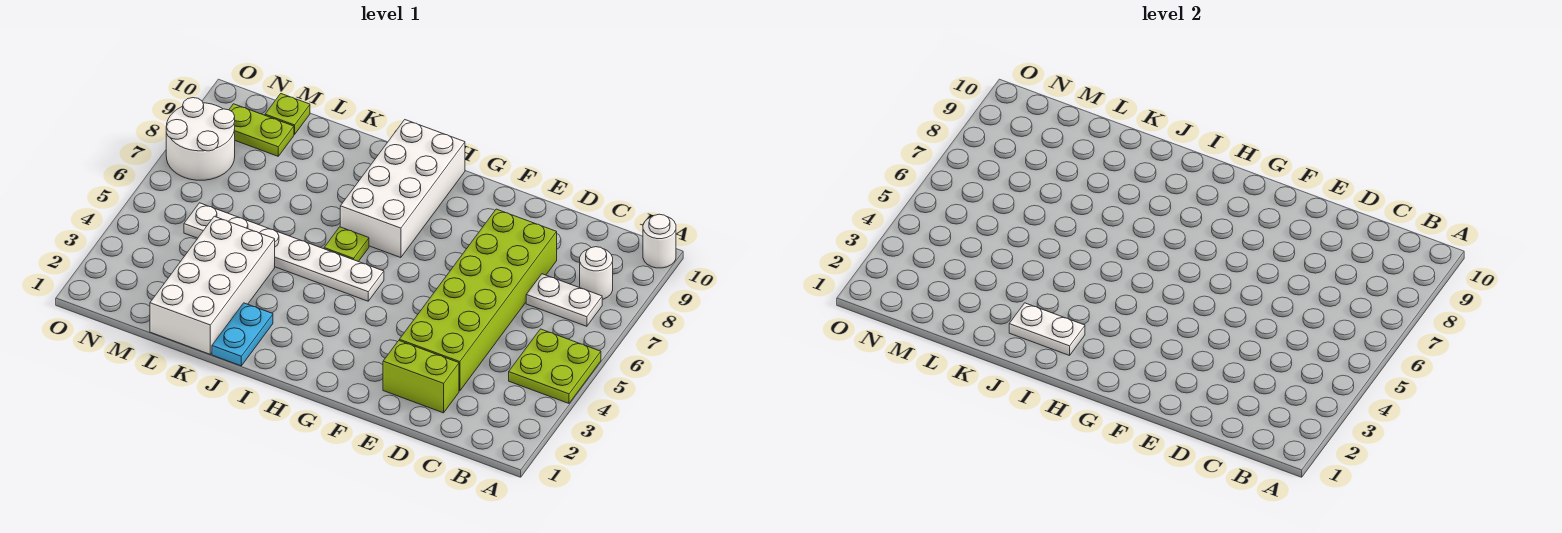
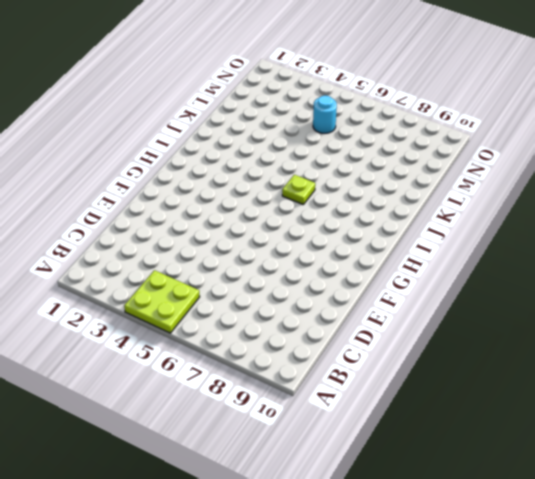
cyan round brick M5 level 1 -> white plate H5:M5 level 1
none -> white round brick A10 level 1
none -> white plate B7:C7 level 1
none -> white round brick B8 level 1

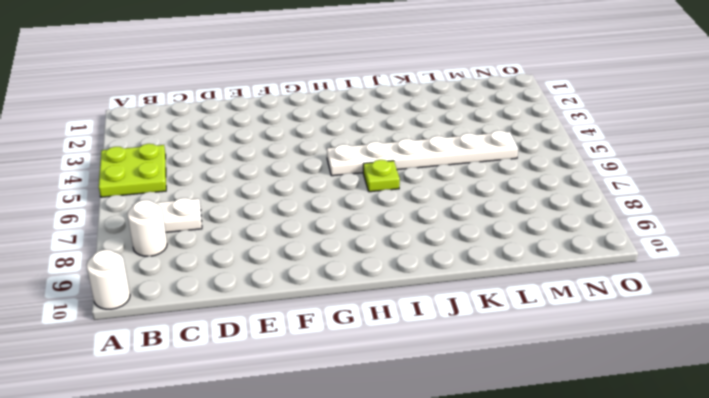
none -> lime brick D2:E2 level 1
none -> lime brick D3:E8 level 1
none -> white brick H7:I10 level 1

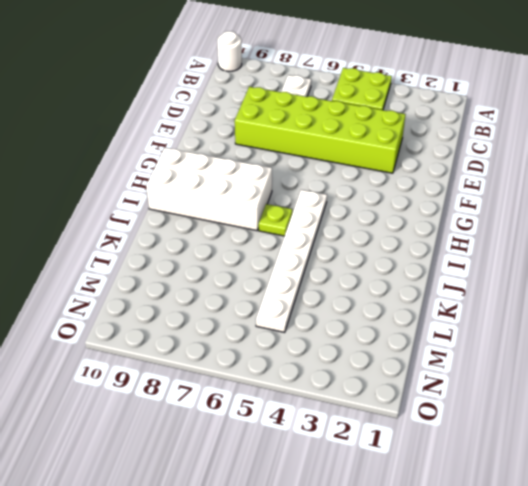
none -> white round brick B8 level 1
none -> lime brick D2:E2 level 1
none -> cyan plate J1:J2 level 1

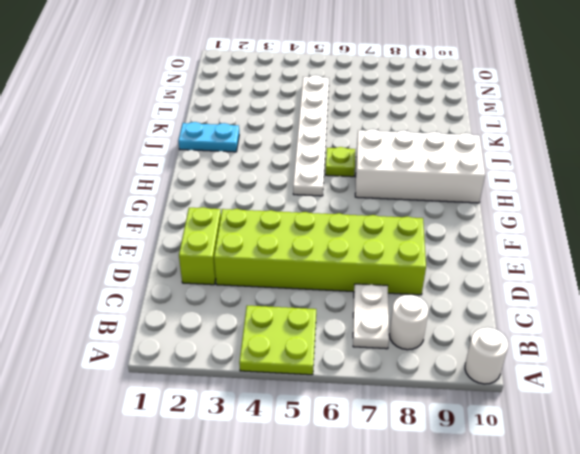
none -> white brick K1:L4 level 1
none -> lime plate M9:N9 level 1
none -> lime plate M10 level 1

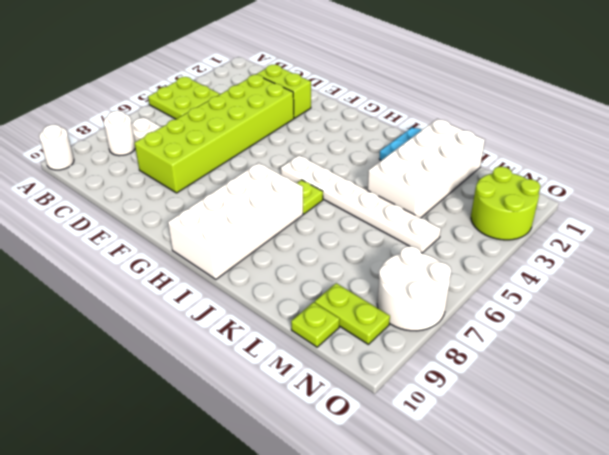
lime round brick N2:O3 level 1 -> none
none -> white plate I2:J2 level 2

